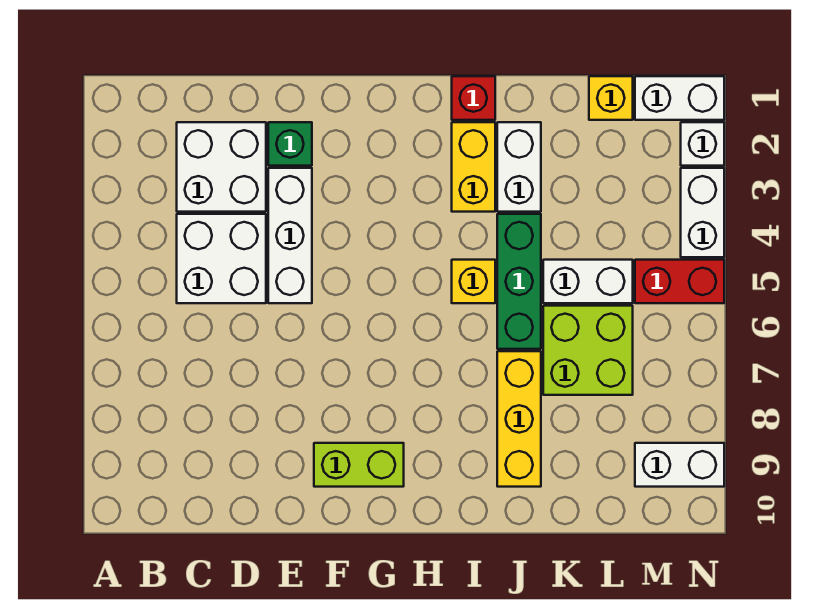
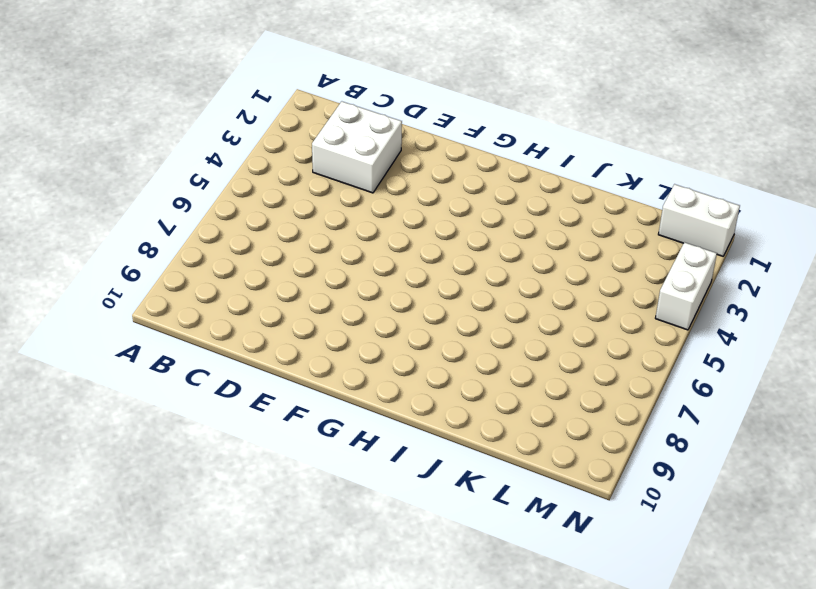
none -> white brick C4:D5 level 1
none -> green brick E2 level 1
none -> white brick E3:E5 level 1

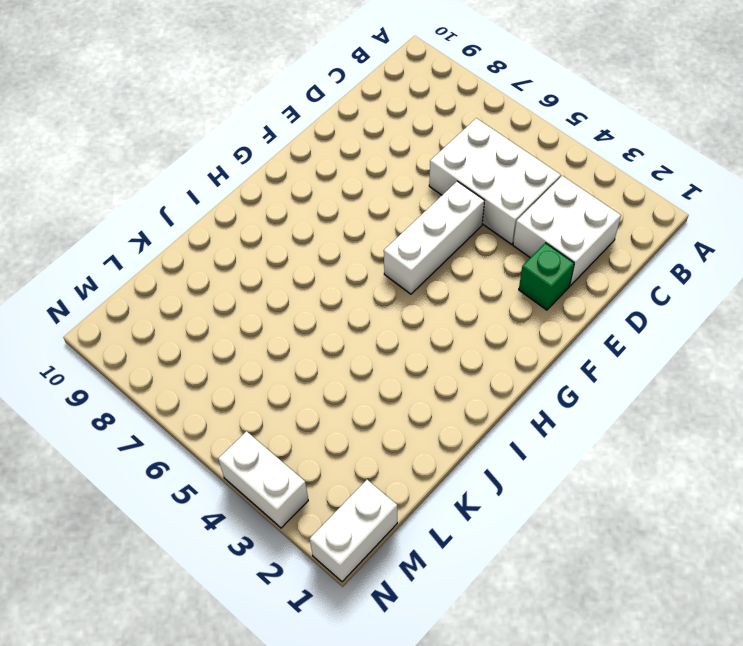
white brick C4:D6 level 1 -> white brick C4:D5 level 1
white brick E5:G5 level 1 -> white brick E3:E5 level 1
none -> lime brick F9:G9 level 1
none -> red brick I1 level 1
none -> yellow brick I2:I3 level 1

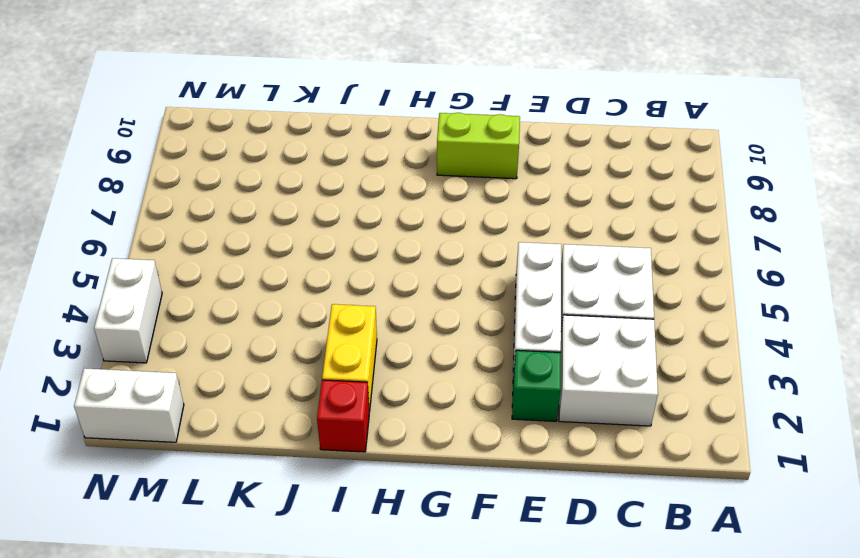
none -> yellow brick I5 level 1
none -> white brick J2:J3 level 1
none -> green brick J4:J6 level 1

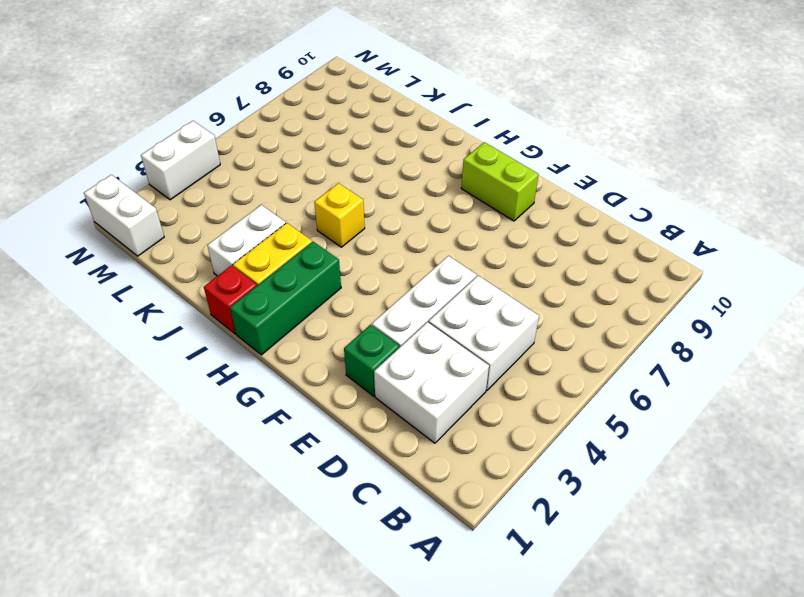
green brick H1:H3 level 1 -> green brick J4:J6 level 1
none -> yellow brick J7:J9 level 1
none -> white brick K5:L5 level 1
none -> lime brick K6:L7 level 1

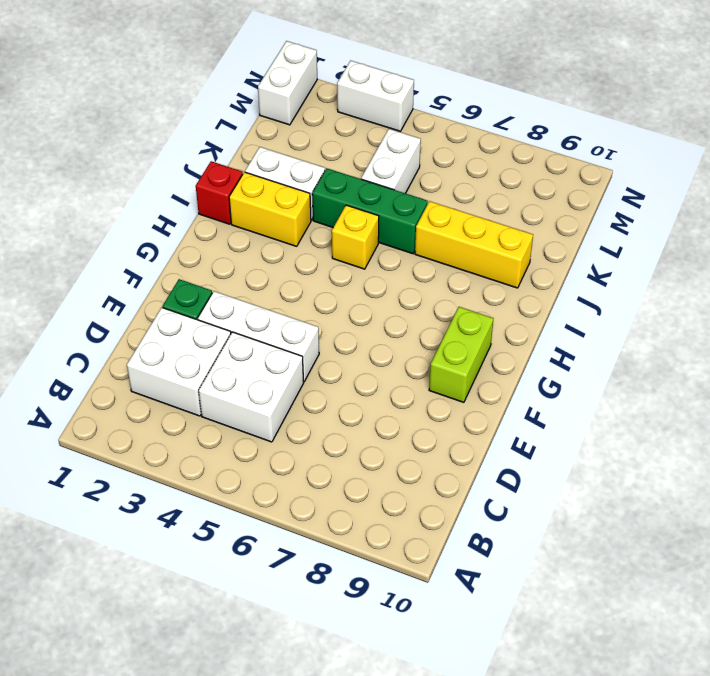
none -> lime brick K6:L7 level 1
none -> yellow brick L1 level 1
none -> red brick M5:N5 level 1

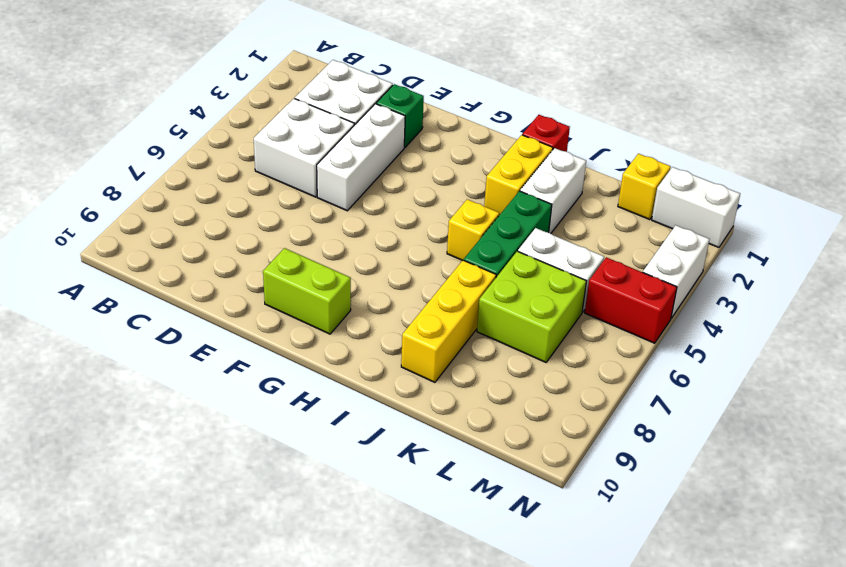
none -> white brick M9:N9 level 1
none -> white brick N2 level 1

